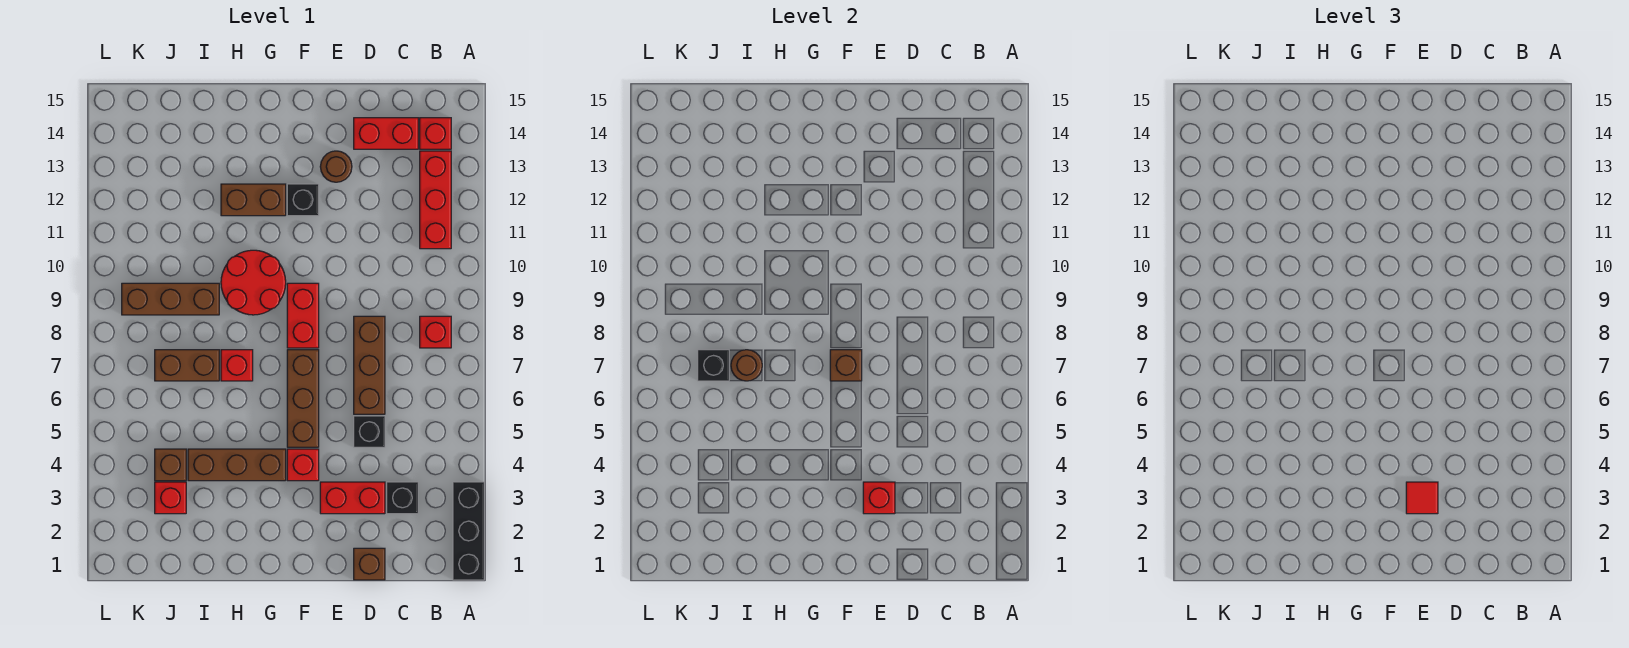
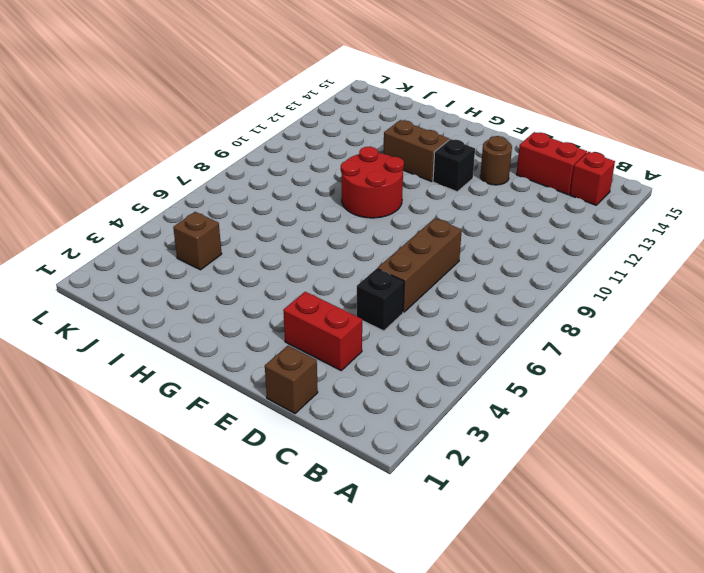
none -> black brick A1:A3 level 1
none -> red brick B8 level 1
none -> red brick B11:B13 level 1

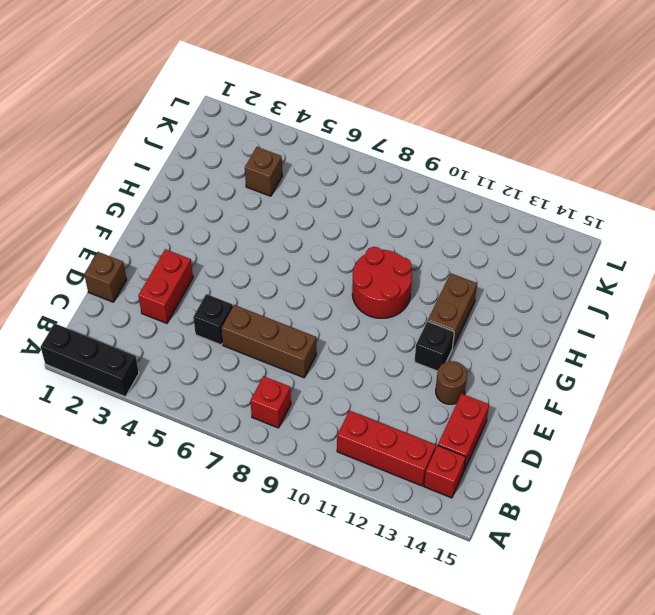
none -> black brick C3 level 1
none -> red brick F4 level 1
none -> brown brick F5:F7 level 1

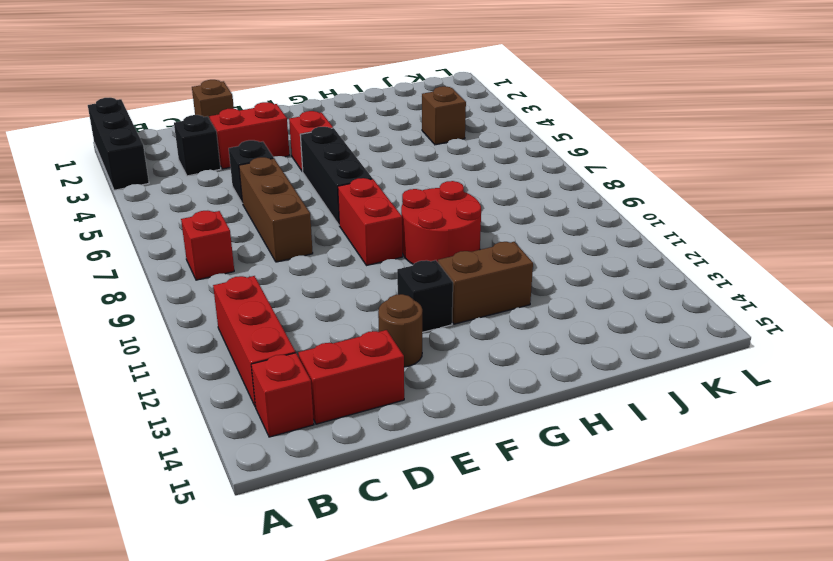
black brick F5:F7 level 1 -> brown brick F5:F7 level 1
none -> brown brick G4:I4 level 1
none -> red brick H7 level 1
none -> brown brick I7:J7 level 1

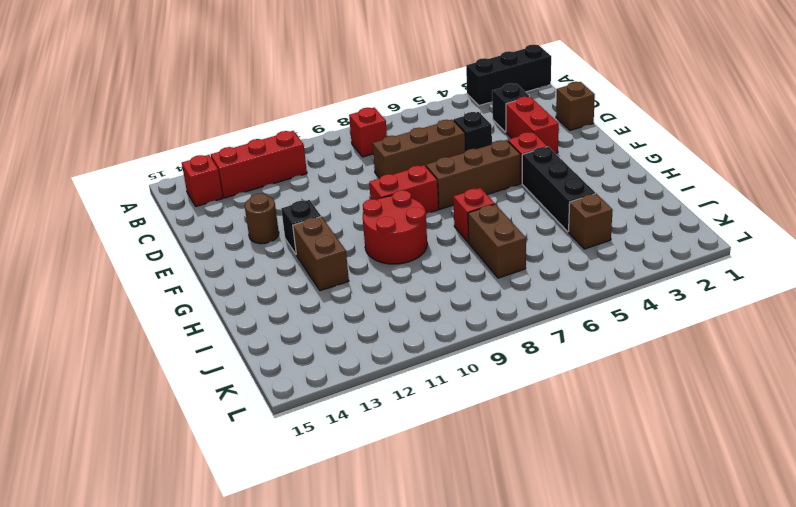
black brick G4:I4 level 1 -> brown brick G4:I4 level 1
none -> red brick C14:D14 level 1
none -> brown brick I9:K9 level 1
none -> red brick J3 level 1

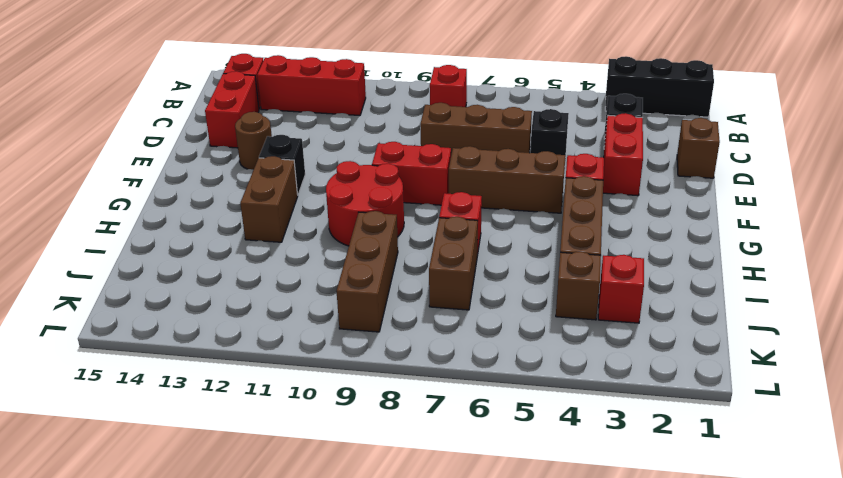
none -> red brick E3 level 2
none -> brown brick F7 level 2
none -> brown round brick I7 level 2

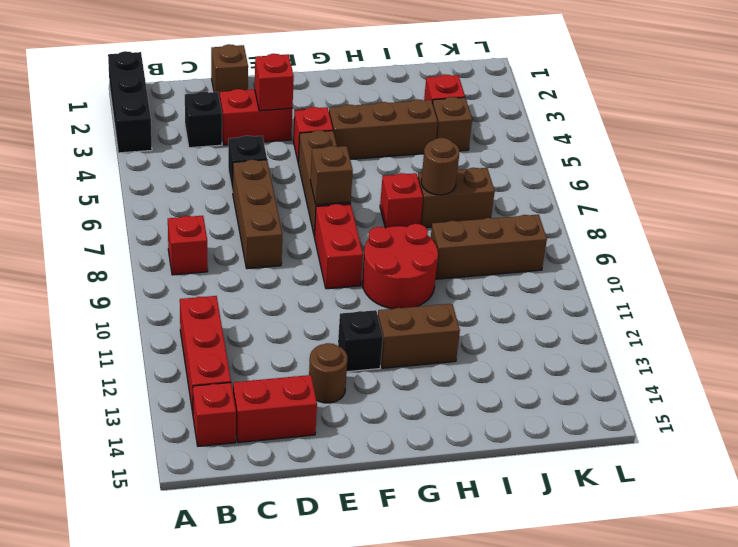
none -> black brick J7 level 2
none -> red tile E3 level 3

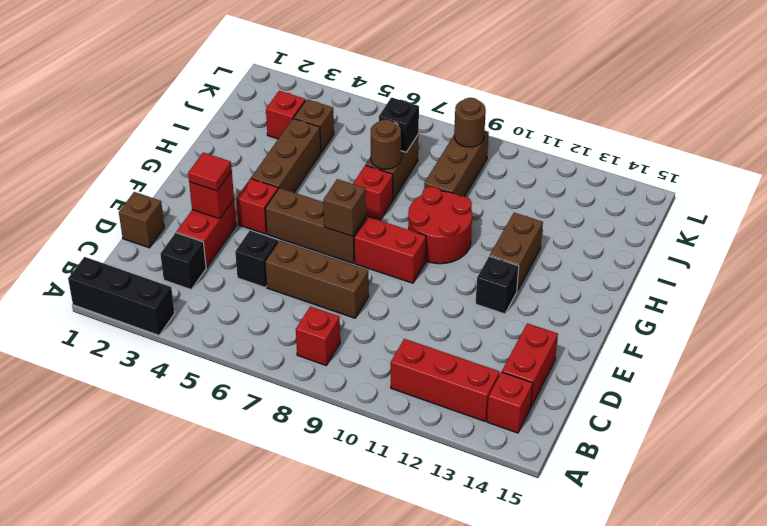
brown round brick K9 level 2 -> brown round brick E13 level 1

